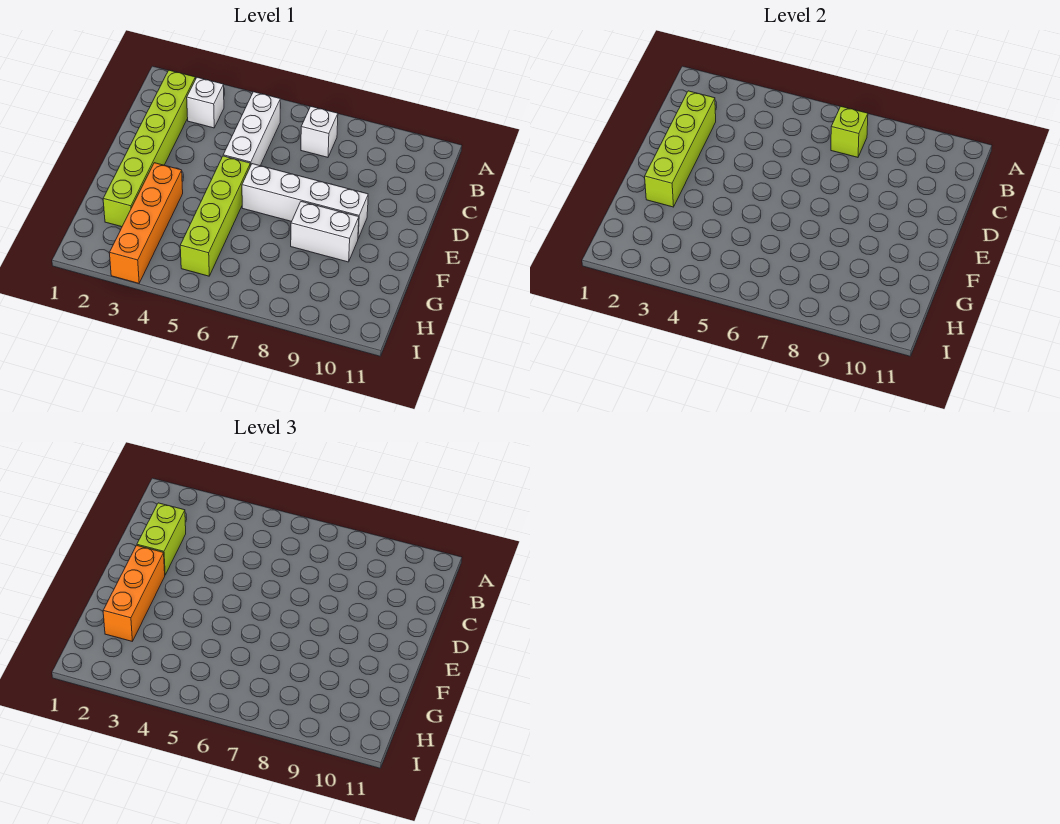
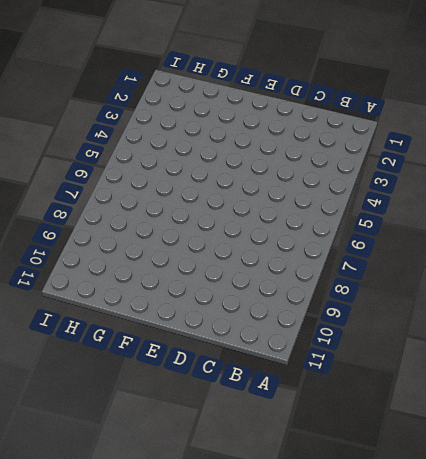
none -> lime brick B2:G2 level 1
none -> white brick B3 level 1
none -> white brick B5:D5 level 1

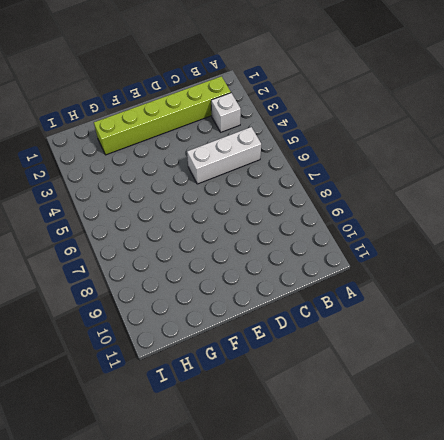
none -> white brick B7 level 1
none -> lime brick E5:H5 level 1
none -> white brick E6:E9 level 1

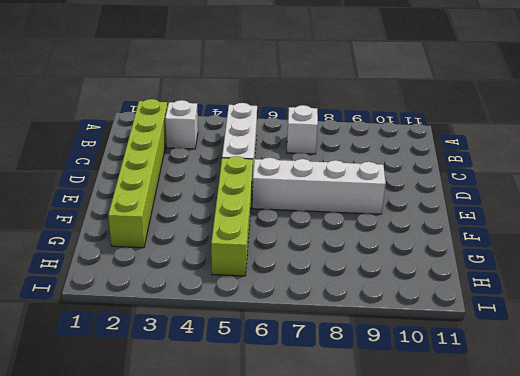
none -> orange brick F3:I3 level 1
none -> white brick F8:F9 level 1
none -> lime brick B7 level 2

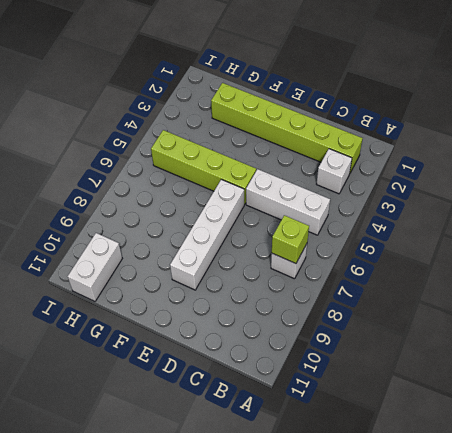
white brick H10:H11 level 1 -> white brick F8:F9 level 1
none -> orange brick F3:I3 level 1
none -> lime brick C2:F2 level 2
none -> lime brick C2:D2 level 3

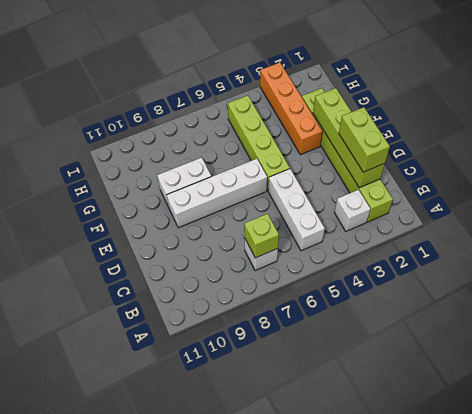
none -> orange brick E2:G2 level 3

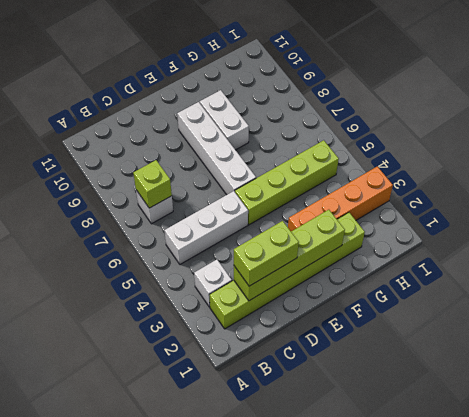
none -> orange brick E2:G2 level 3

